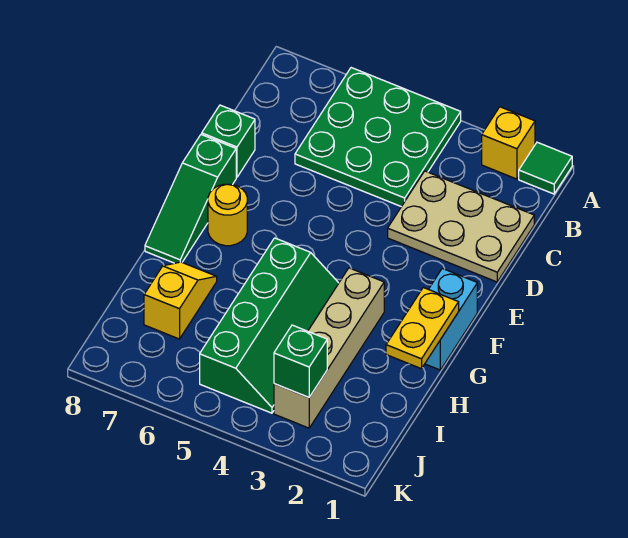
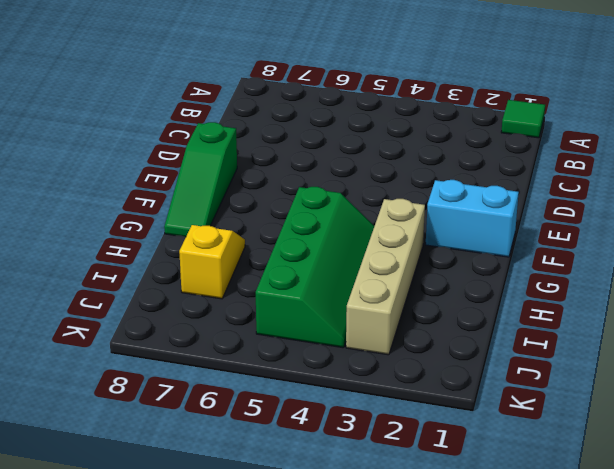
cyan brick F1:F2 level 1 -> cyan brick F1:G1 level 1
none -> yellow brick A2 level 1
none -> green plate A4:C6 level 1
none -> tan plate C1:D3 level 1

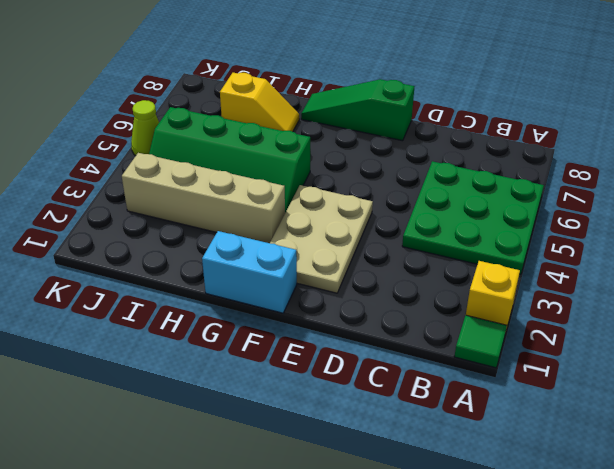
tan plate E2:F4 level 1 -> tan plate C1:D3 level 1
lime cone K5 level 1 -> none
none -> green brick D8 level 1
none -> yellow round brick F7 level 1
none -> yellow plate G1:H1 level 2

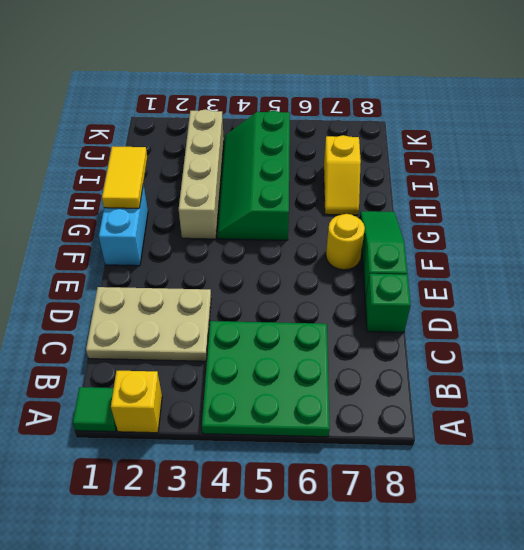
yellow tile G1:H1 level 2 -> yellow plate G1:H1 level 2
none -> green brick J3 level 2

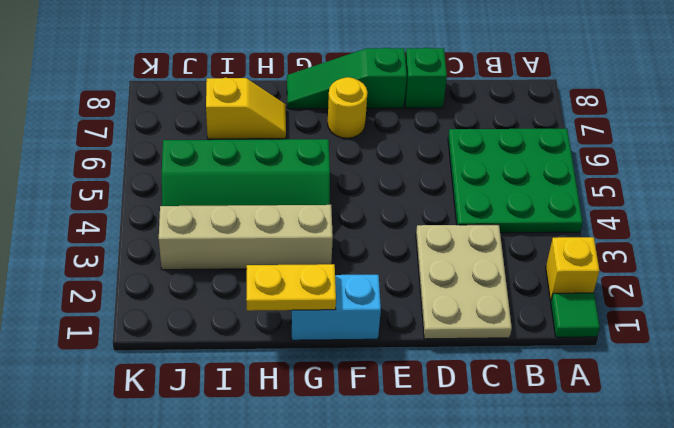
none -> green brick J3 level 2

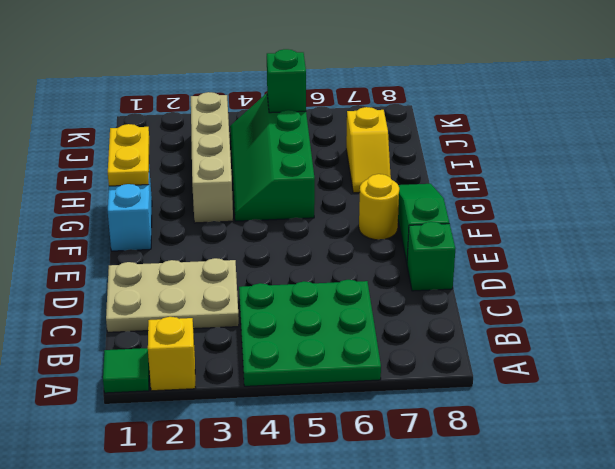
green brick J5 level 2 -> green brick J3 level 2

